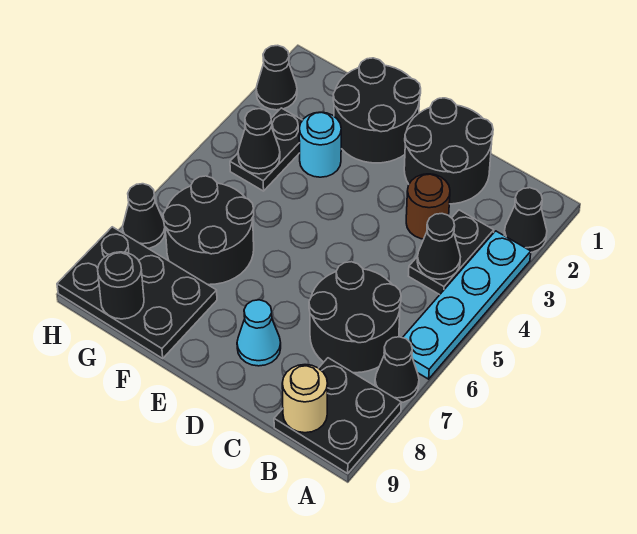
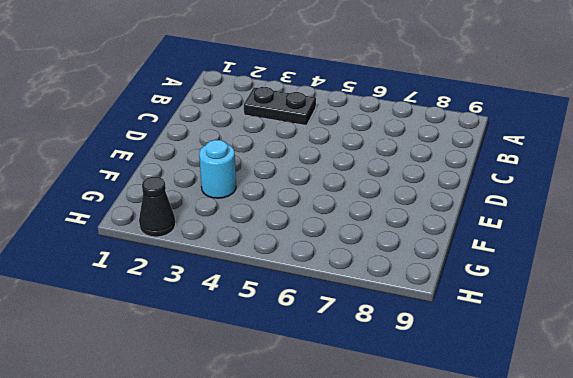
none -> black cone A2 level 1
none -> cyan plate A3:A6 level 1
none -> black cone A7 level 1

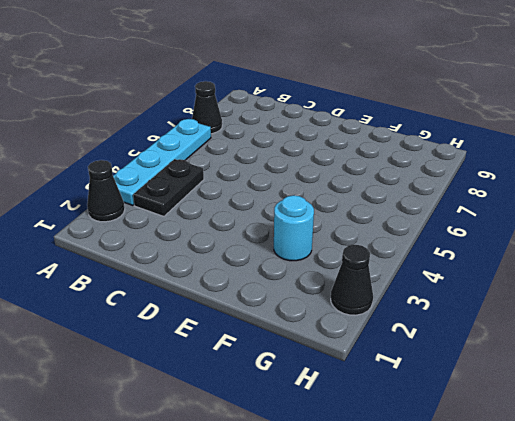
none -> black plate A8:B9 level 1
none -> black round brick B6:C7 level 1
none -> black round brick C1:D2 level 1

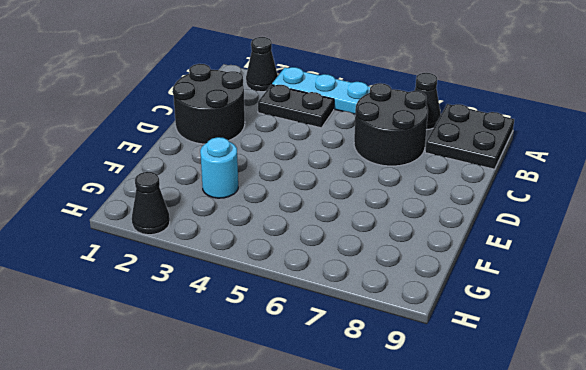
none -> brown round brick C3 level 1
none -> cyan cone D8 level 1
none -> black round brick E1:F2 level 1

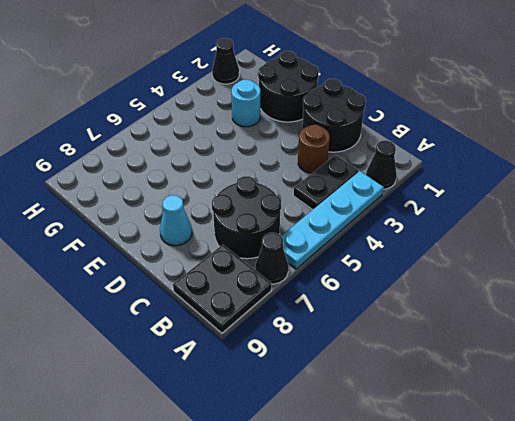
none -> black round brick F6:G7 level 1
none -> black plate F8:H9 level 1
none -> black plate G3:G4 level 1

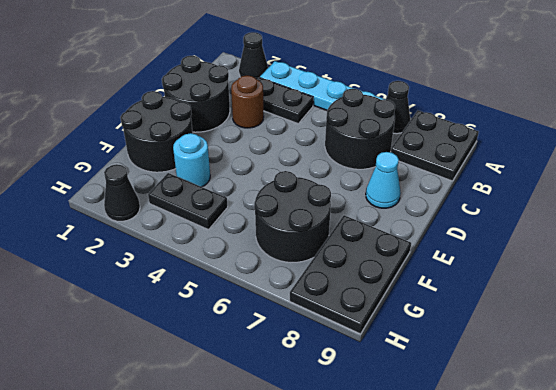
none -> black cone H7 level 1
none -> black cone B4 level 2
none -> tan round brick B9 level 2

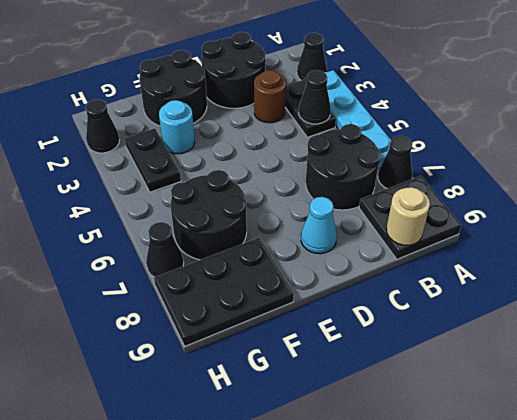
none -> black cone G4 level 2
none -> black round brick G9 level 2

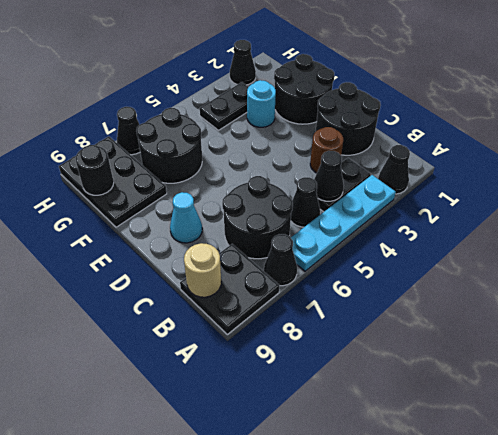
black cone B5 level 1 -> black cone G4 level 2

